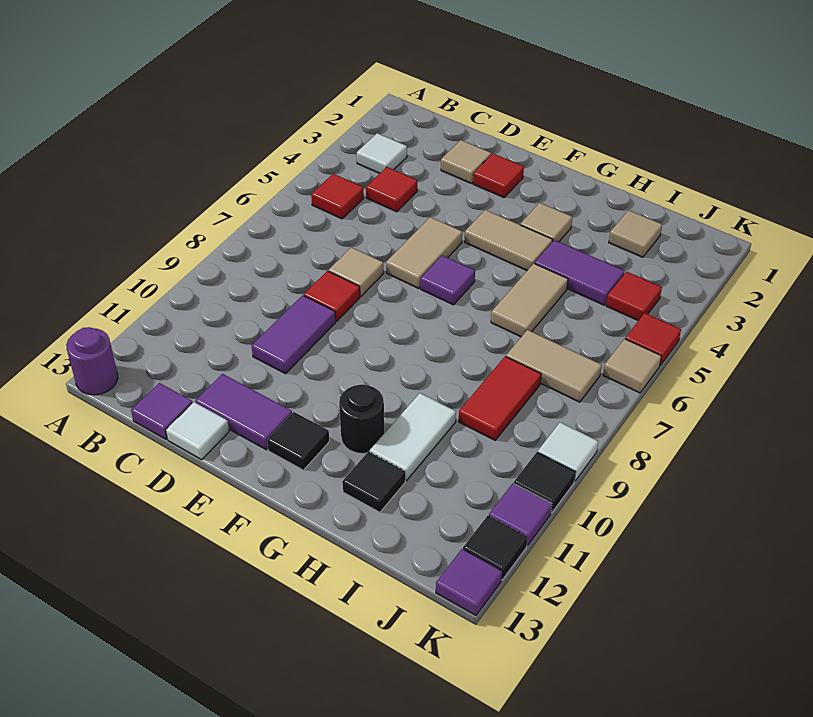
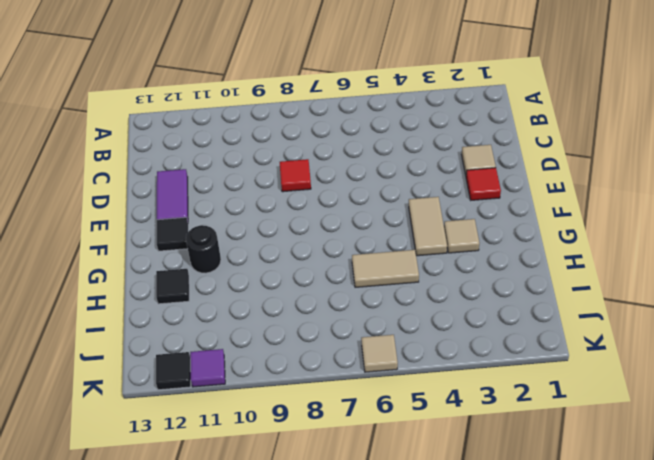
none -> purple round brick A13 level 1
none -> white tile B3 level 1
none -> red tile B5 level 1
none -> red tile C4 level 1

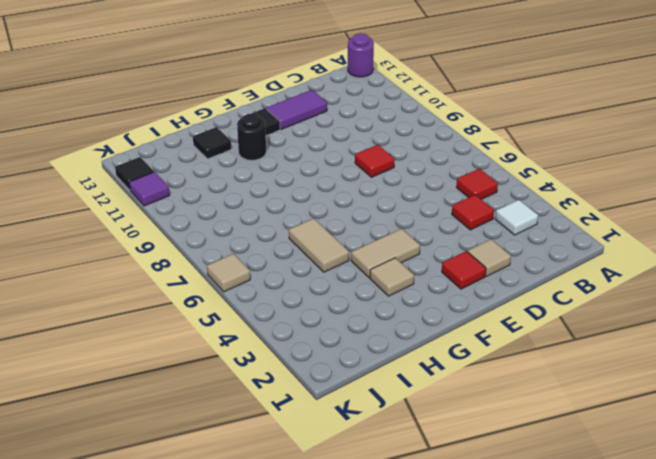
none -> purple tile C13 level 1
none -> tan tile D7 level 1
none -> purple tile D9:D10 level 1
none -> white tile D13 level 1

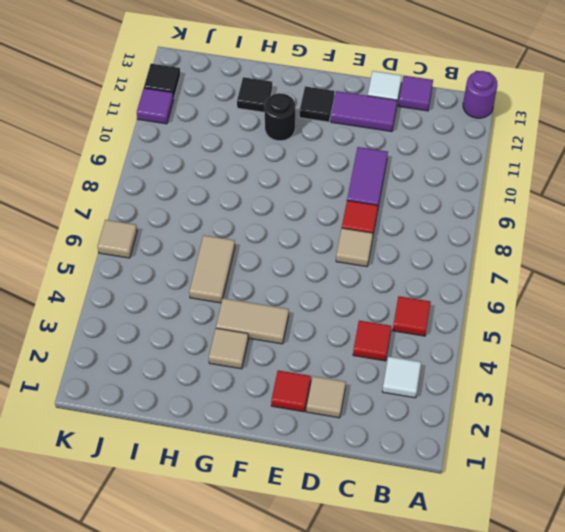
none -> tan tile E5:E6 level 1
none -> purple tile F6 level 1
none -> purple tile H4:I4 level 1
none -> white tile H10:H11 level 1

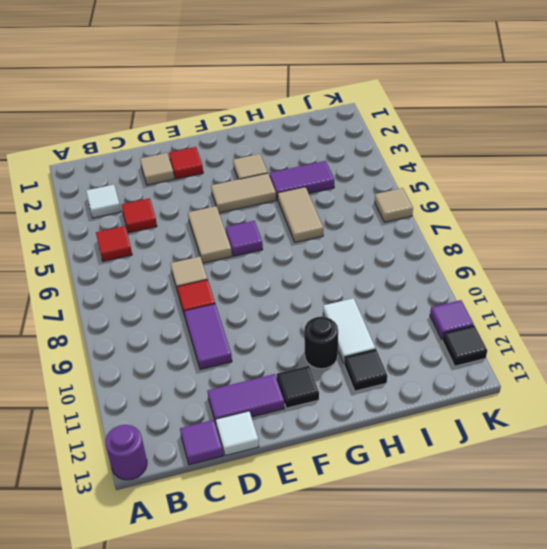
none -> tan tile I2 level 1
none -> tan tile I7:J7 level 1
none -> red tile I8:I9 level 1
none -> red tile J4 level 1

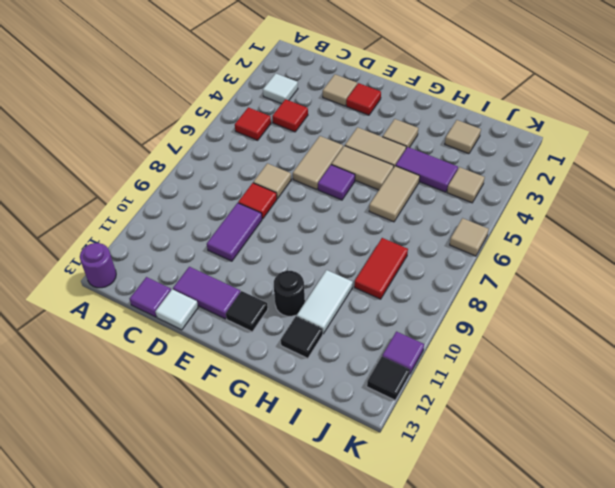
tan tile F5:G5 level 1 -> tan tile I7:J7 level 1
tan tile J4 level 1 -> red tile J4 level 1
none -> red tile K5 level 1
none -> white tile K9 level 1
none -> black tile K10 level 1
none -> purple tile K13 level 1

